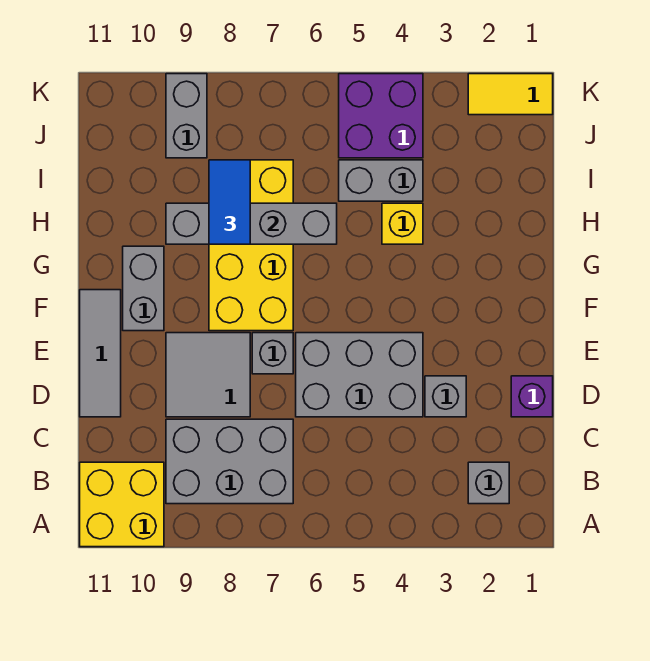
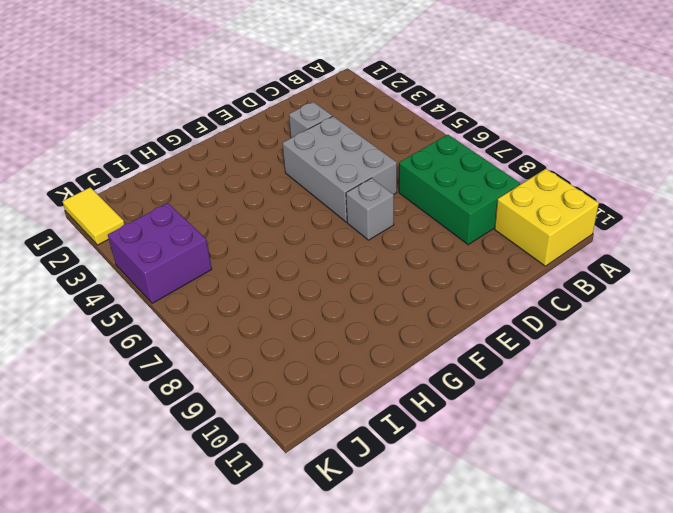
green brick B7:C9 level 1 -> grey brick B7:C9 level 1
none -> grey brick B2 level 1
none -> purple brick D1 level 1
none -> grey tile D8:E9 level 1

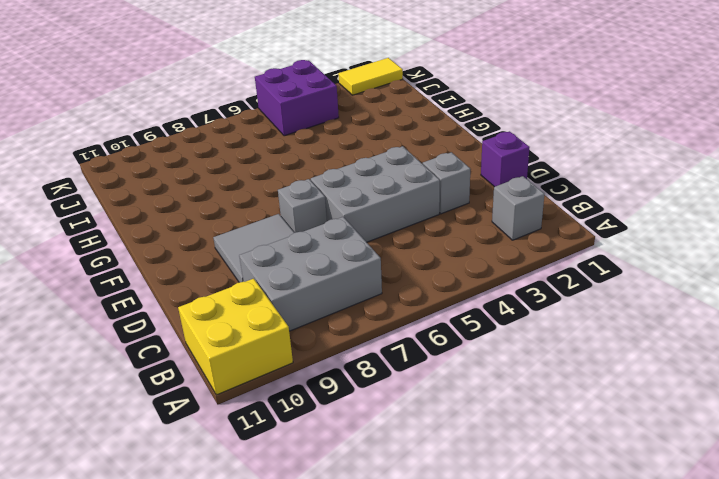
none -> grey tile D11:F11 level 1
none -> yellow brick F7:I8 level 1
none -> grey brick F10:G10 level 1

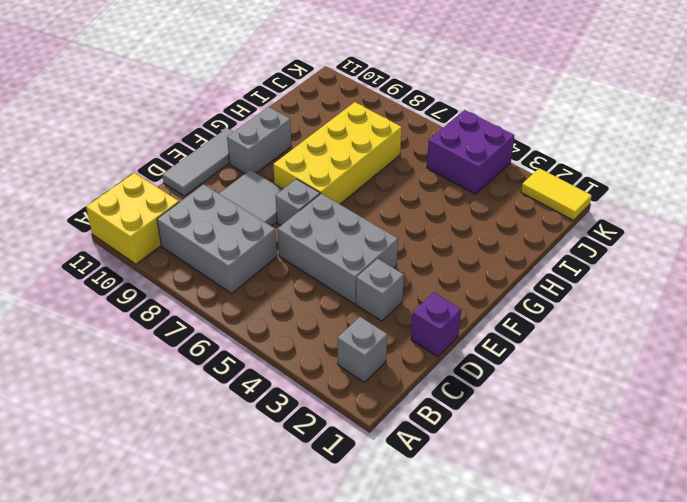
none -> yellow brick H4 level 1
none -> grey brick I4:I5 level 1
none -> grey brick J9:K9 level 1

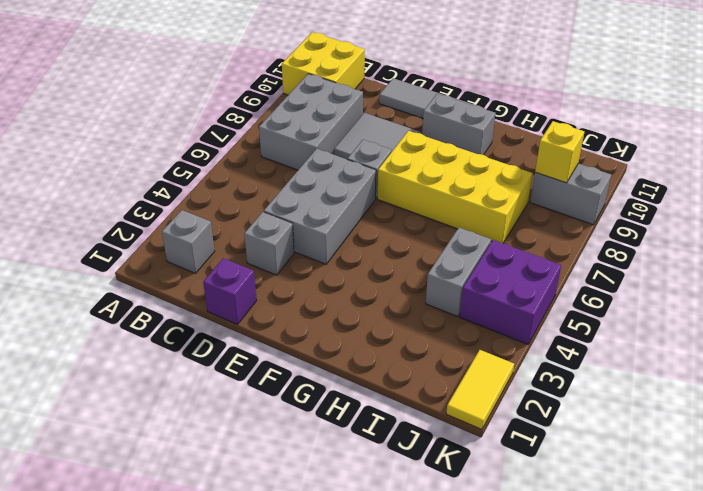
yellow brick J9 level 2 -> yellow brick H4 level 1
none -> grey brick H6:H9 level 2
none -> blue tile H8:I8 level 3

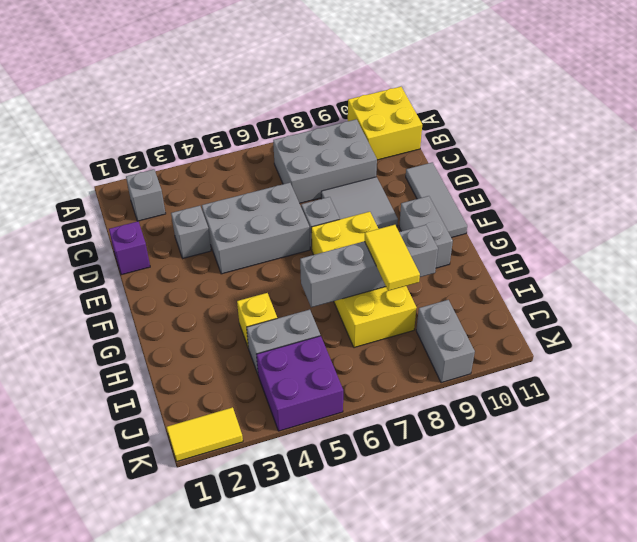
yellow tile H8:I8 level 3 -> blue tile H8:I8 level 3

